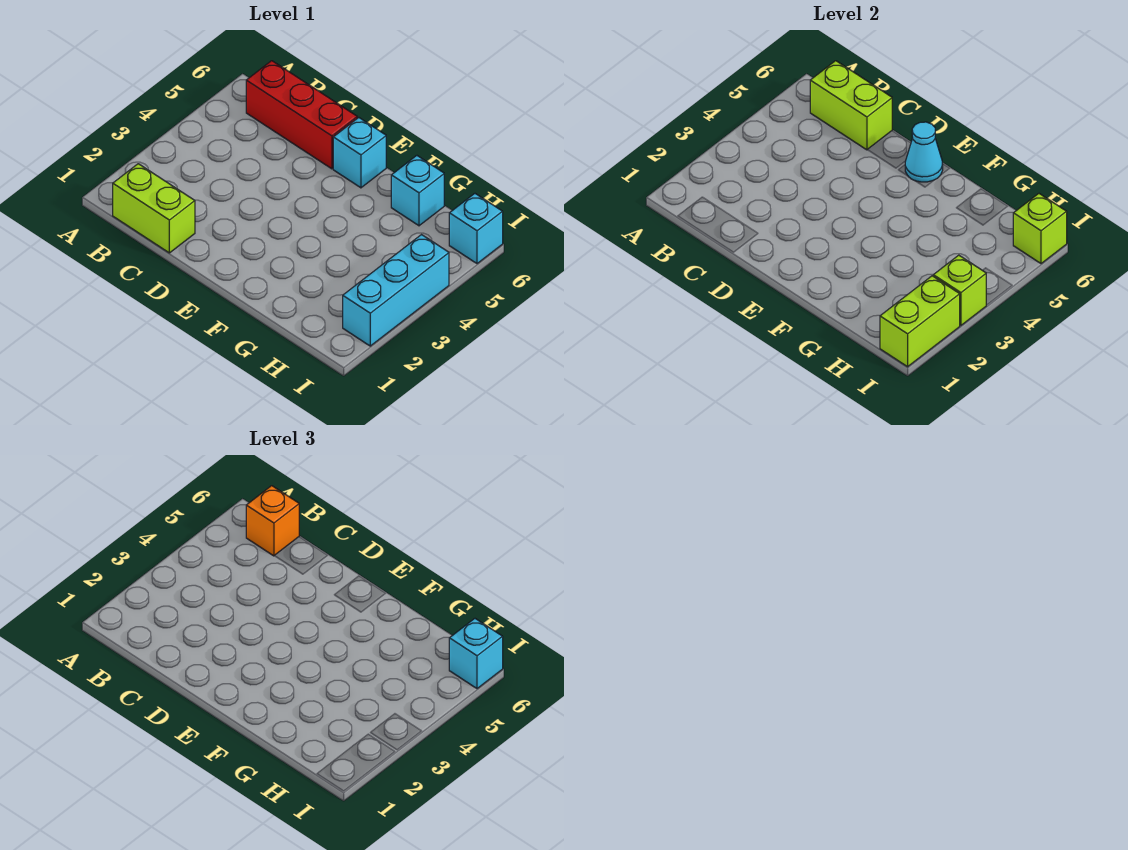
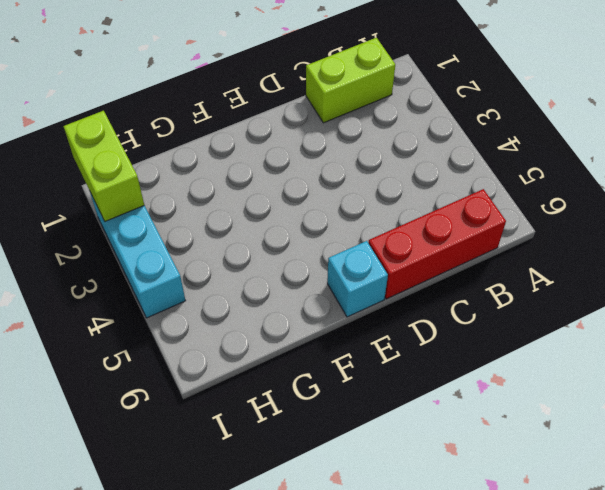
none -> cyan brick G6 level 1
none -> cyan brick I6 level 1
none -> lime brick B6:C6 level 2

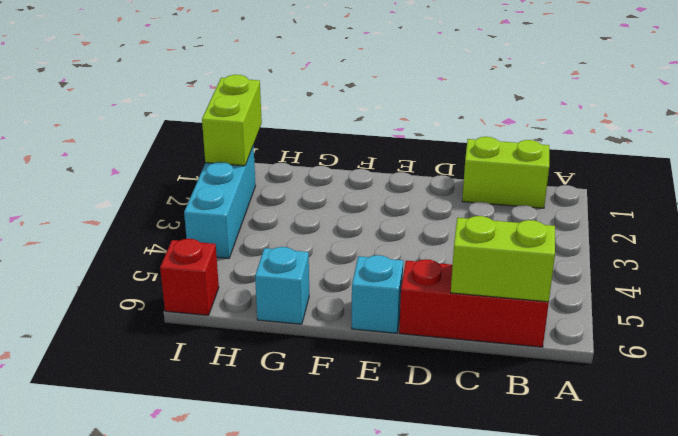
red brick I6 level 1 -> cyan brick I6 level 1
none -> cyan cone E6 level 2
none -> lime brick I3 level 2
none -> lime brick I6 level 2

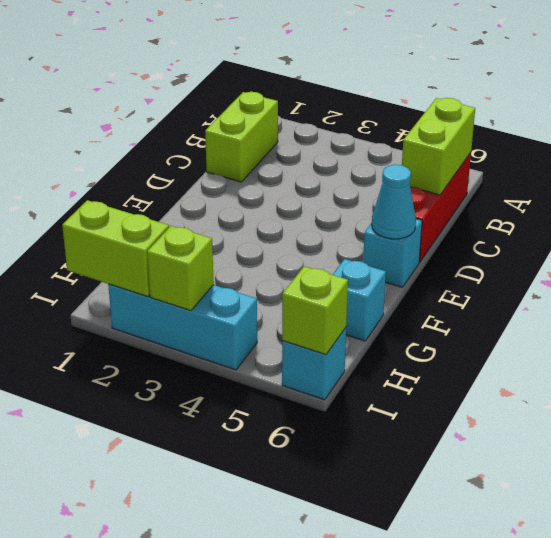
none -> orange brick B6 level 3
none -> cyan brick I6 level 3

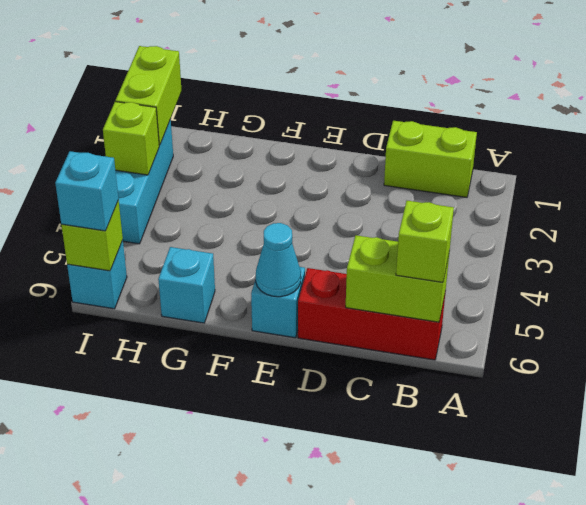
lime brick B6 level 3 -> orange brick B6 level 3

